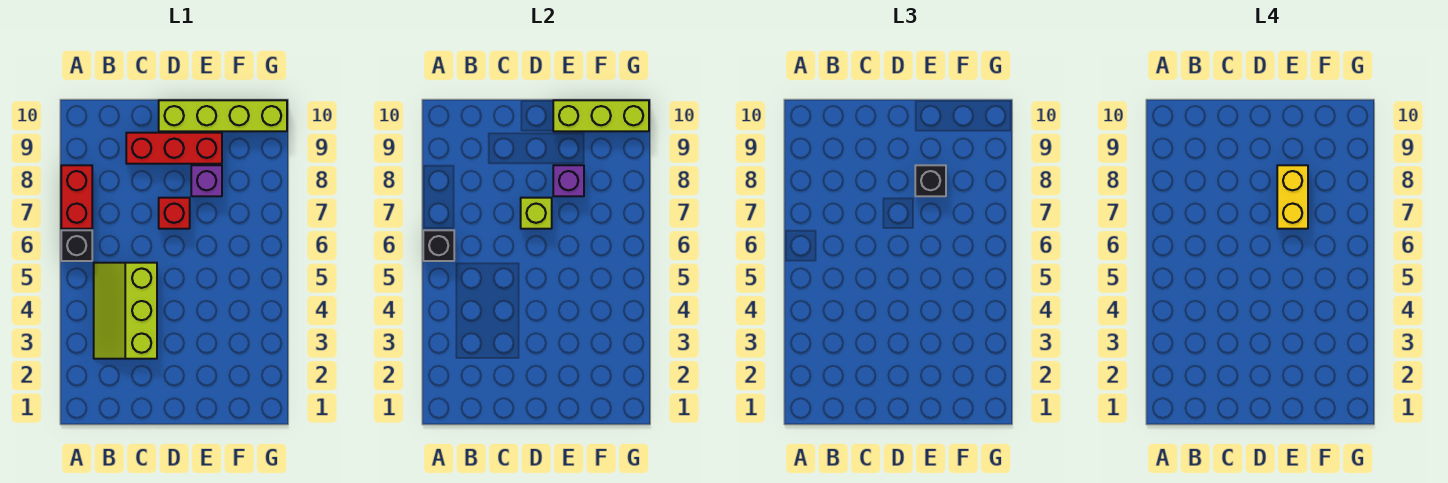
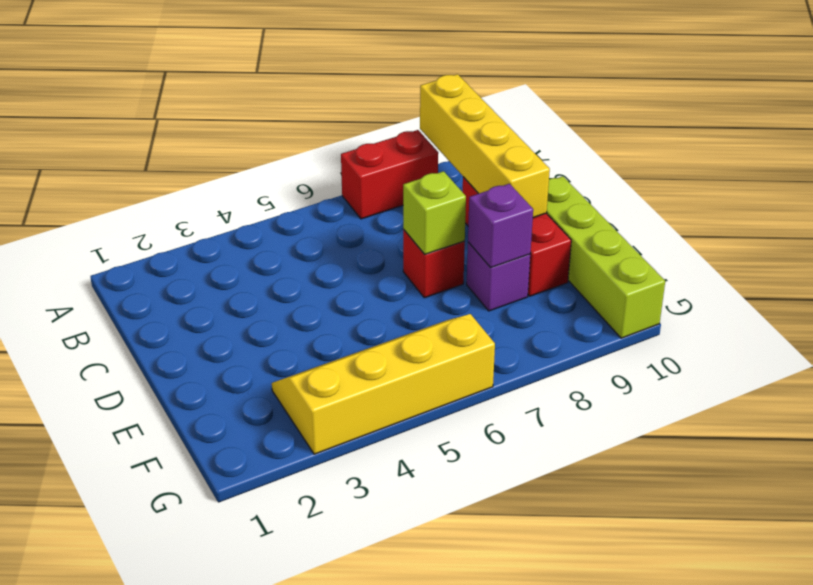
yellow brick A9:D9 level 2 -> none
yellow slope F3:G6 level 1 top G -> none
none -> black brick A6 level 1
none -> lime slope B3:C5 level 1 top C
none -> black brick A6 level 2

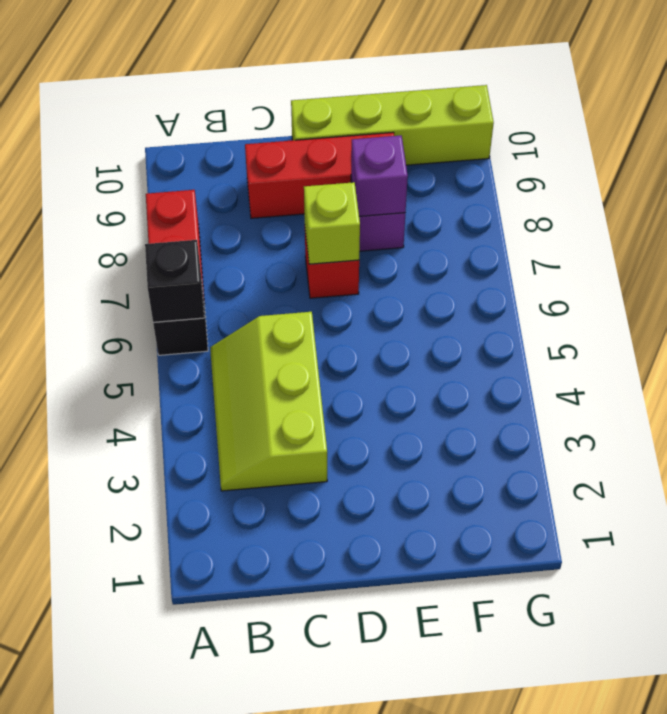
none -> lime brick E10:G10 level 2
none -> black brick E8 level 3
none -> yellow brick E7:E8 level 4

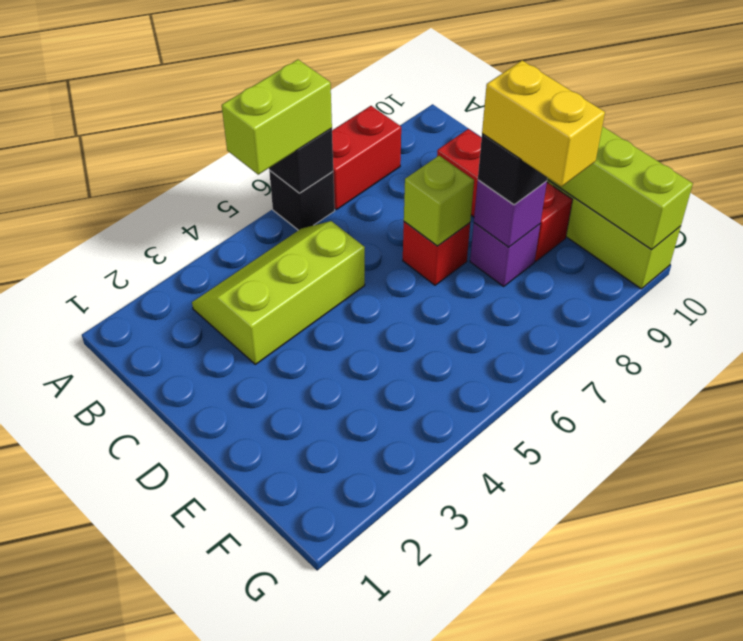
lime brick A5:A6 level 3 -> none
yellow brick E8:F8 level 4 -> yellow brick E7:E8 level 4

